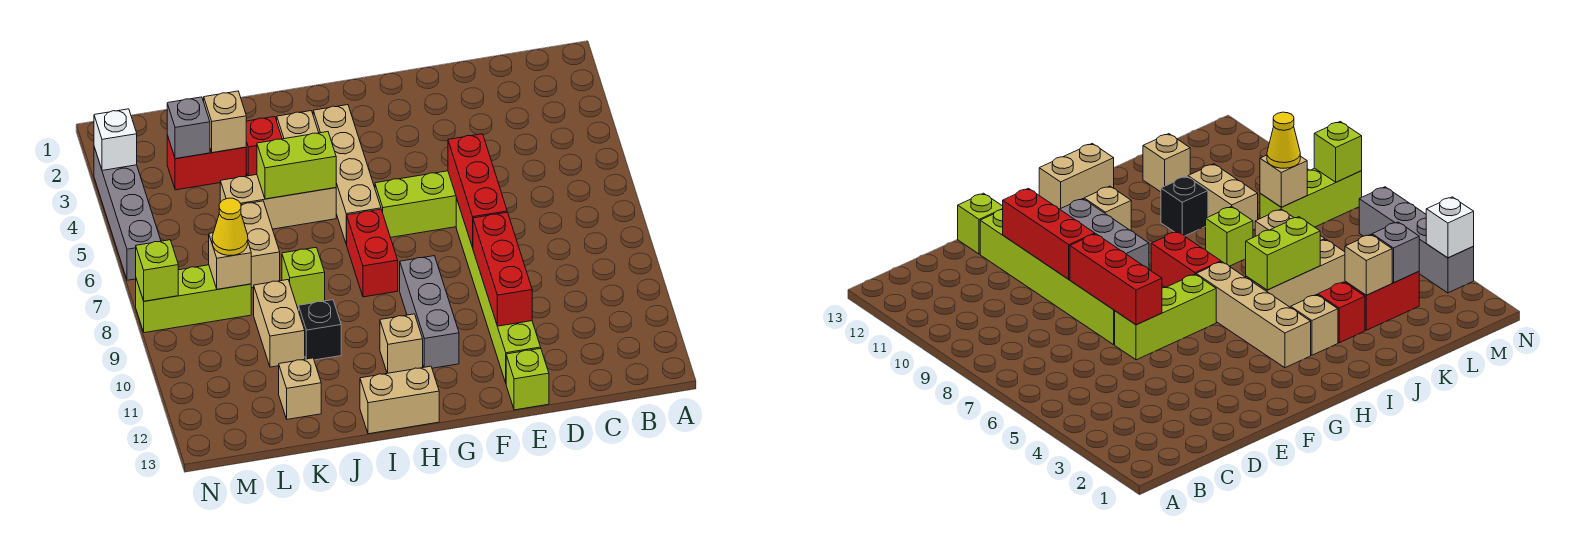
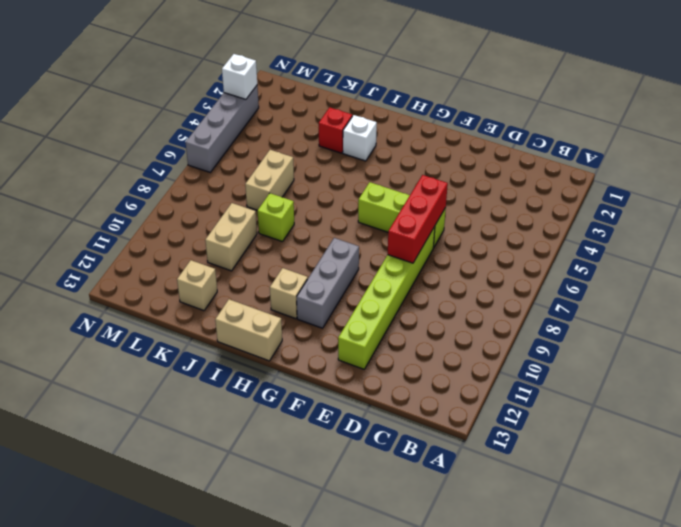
white brick I3 level 1 -> tan brick I3 level 1
none -> lime brick E13 level 1
none -> tan brick H3:H6 level 1
none -> red brick H7:H8 level 1

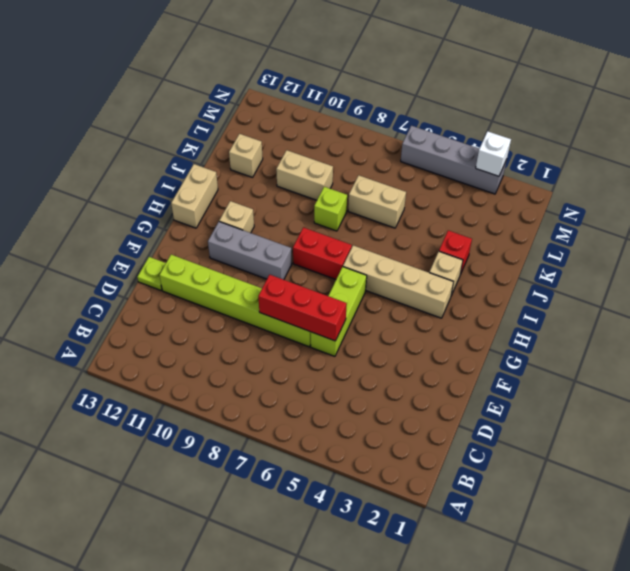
lime plate E13 level 1 -> lime brick E13 level 1
none -> tan brick I5:K5 level 1
none -> black brick J10 level 1
none -> red brick K3:L3 level 1

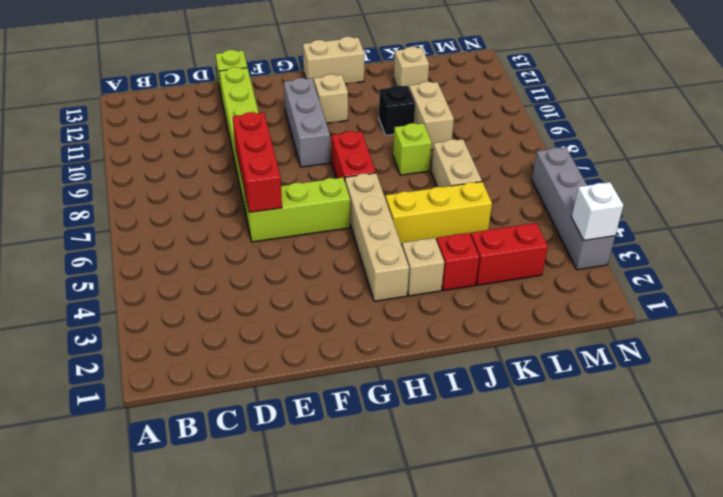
yellow brick I5:K5 level 1 -> tan brick I5:K5 level 1
none -> lime brick L8:N8 level 1
none -> red brick E9:E11 level 2
none -> lime brick I5:J5 level 2

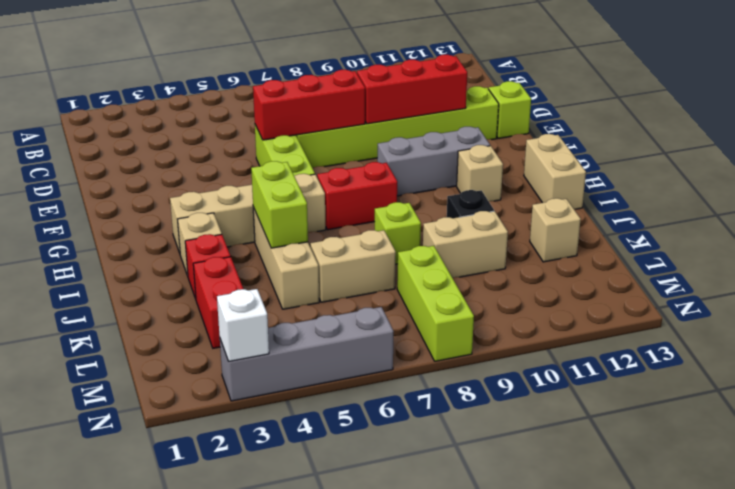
none -> tan brick K3 level 2
none -> grey brick L3 level 2
none -> tan brick L8 level 2

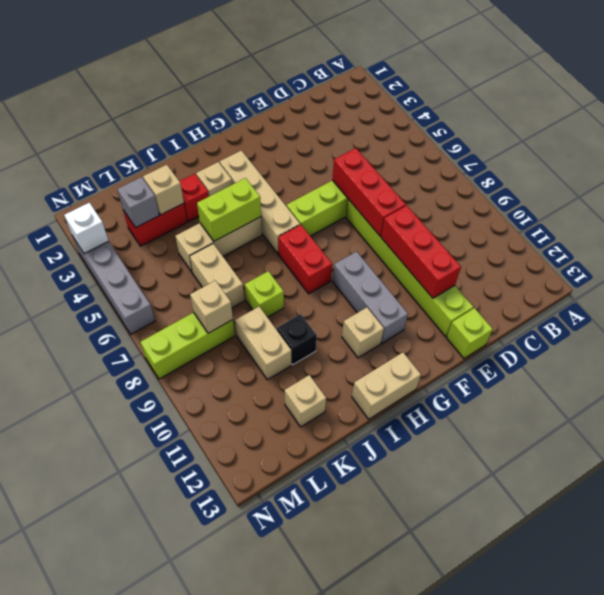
none -> lime brick N8 level 2
none -> yellow cone L8 level 3

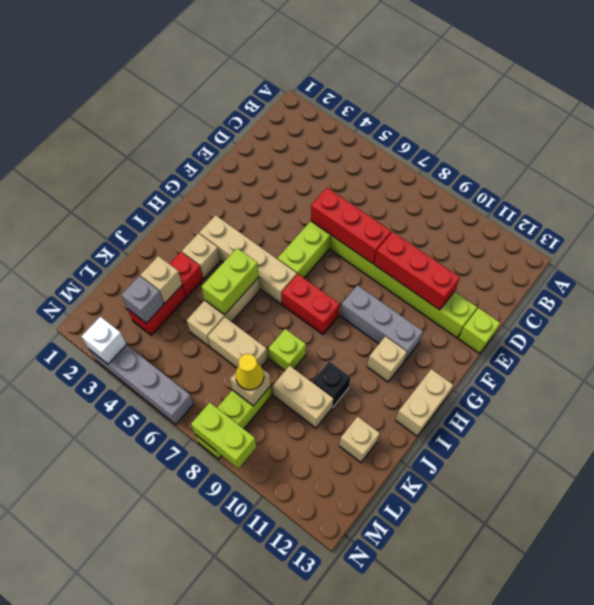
lime brick N8:N9 level 2 -> lime brick N8 level 2

